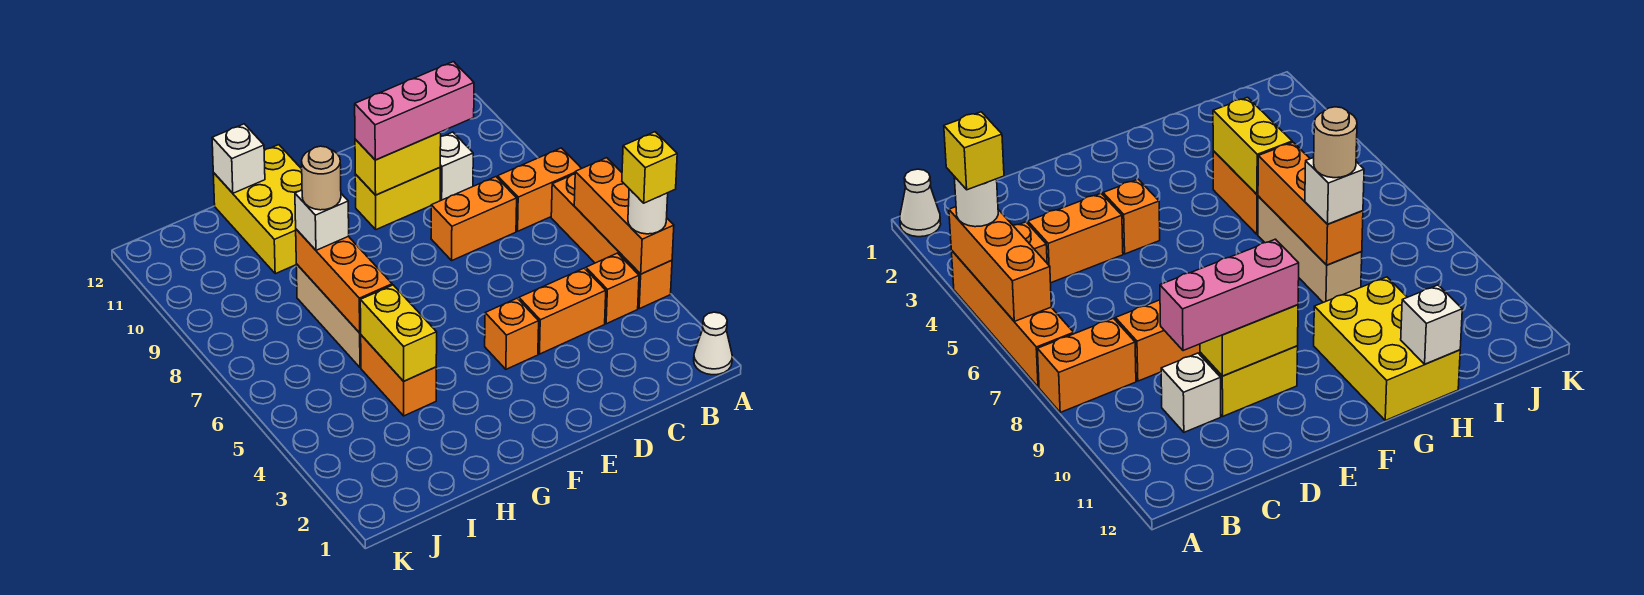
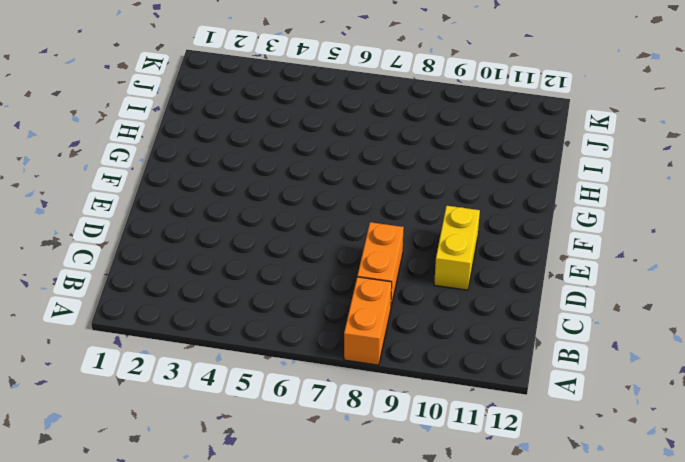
none -> white cone A1 level 1
none -> orange brick A4:A7 level 1
none -> orange brick B4 level 1

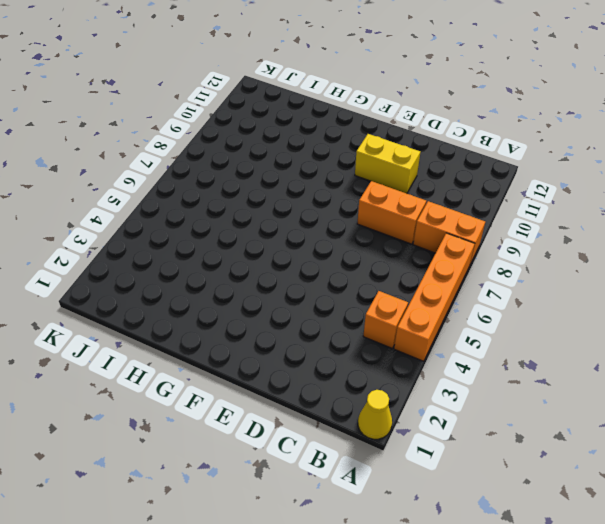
yellow cone A1 level 1 -> white cone A1 level 1
none -> orange brick C4:D4 level 1
none -> white brick C10 level 1
none -> orange brick E4 level 1

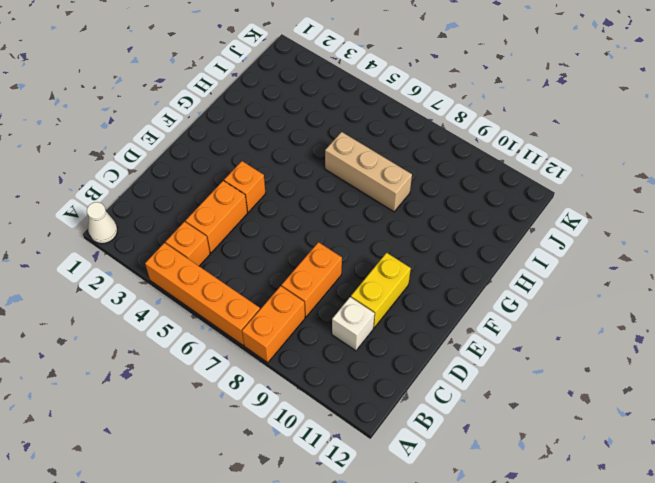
none -> yellow brick G10:H12 level 1
none -> orange brick H4:H5 level 1
none -> orange brick A4:A6 level 2

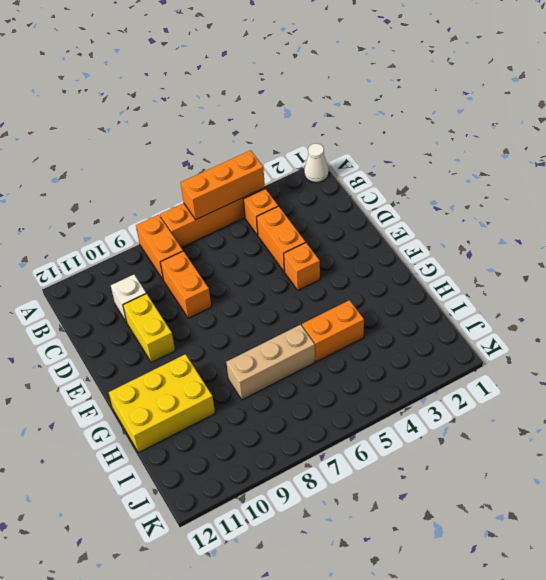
none -> yellow brick D10:E10 level 2
none -> yellow brick H4:H5 level 2
none -> orange brick H6:H8 level 2

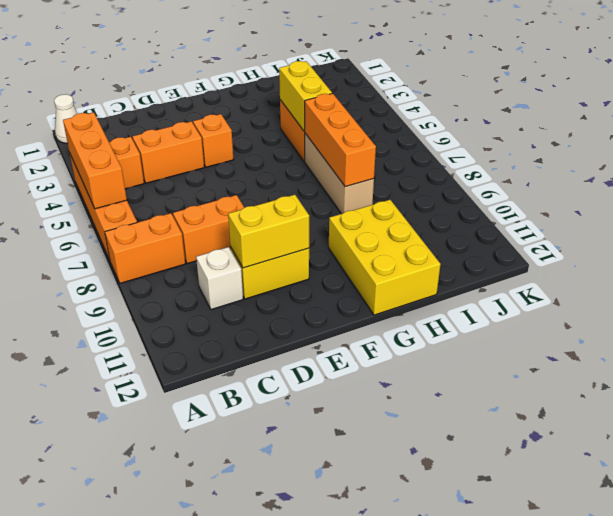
none -> white brick H12 level 2
none -> white round brick A4 level 3
none -> pink brick C10:E10 level 3

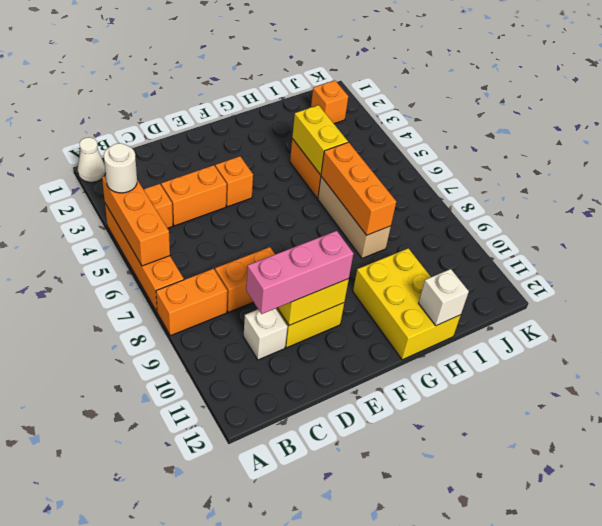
orange brick J2 level 1 -> none
none -> white brick H8 level 3
none -> yellow brick A4 level 4
none -> tan round brick H8 level 4

